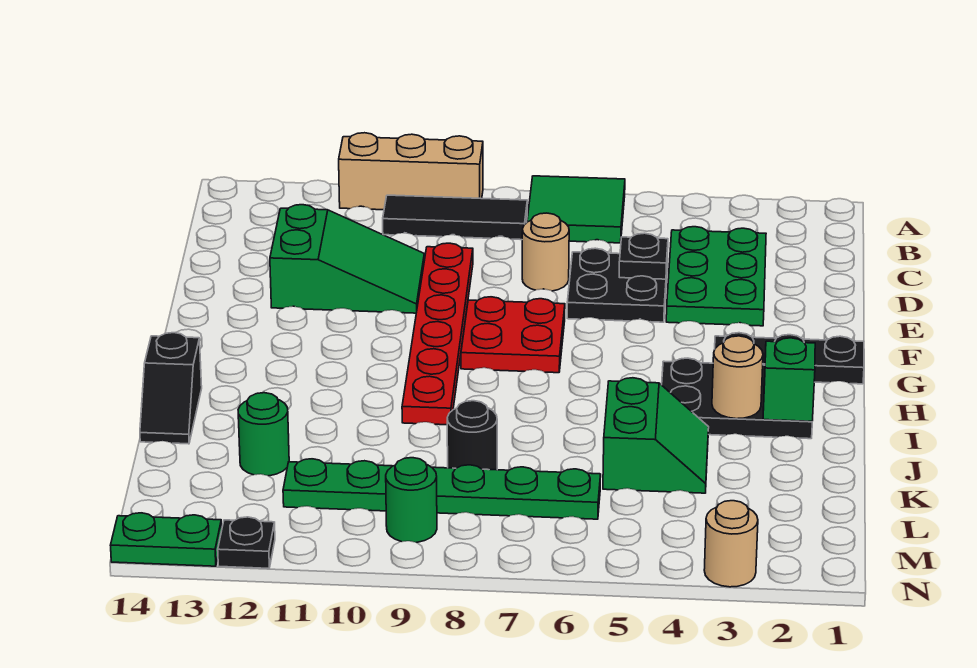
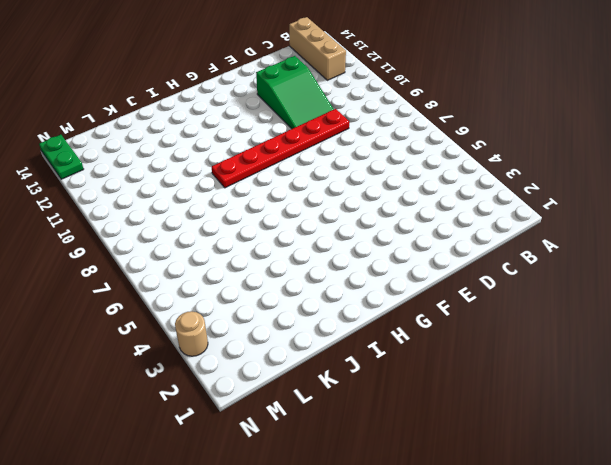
tan brick B12:B14 level 1 -> tan brick A9:A11 level 1
none -> green tile A6:B7 level 1
none -> black tile B8:B10 level 1
none -> green plate C3:E4 level 1

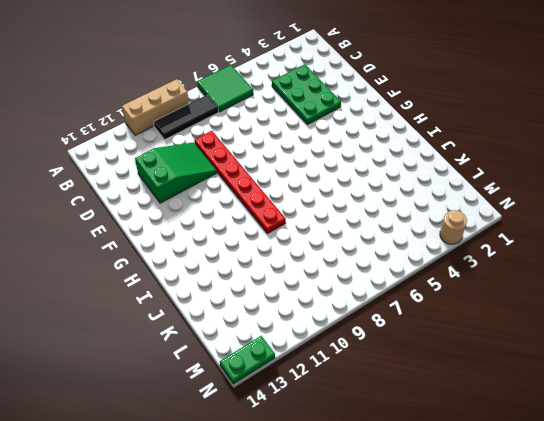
none -> black plate D5:E6 level 1
none -> tan round brick D7 level 1
none -> red plate F7:G8 level 1

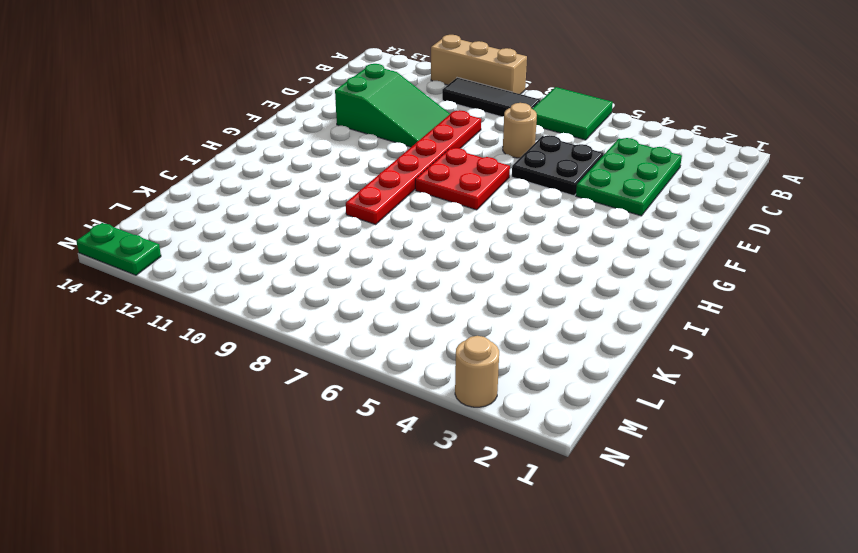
none -> black plate G1:G3 level 1
none -> black plate H2:I4 level 1
none -> black slope I14:J14 level 1 top I

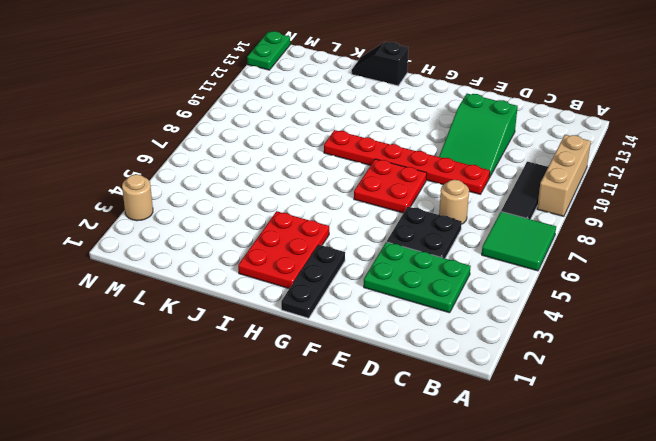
red plate H2:I4 level 1 -> black plate H2:I4 level 1
none -> green slope J4:K5 level 1 top 5
none -> black round brick K8 level 1
none -> green round brick K12 level 1

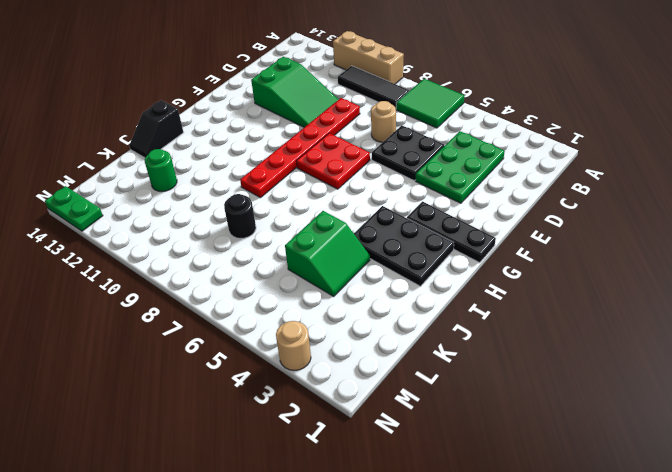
none -> green plate L6:L11 level 1
none -> green round brick M9 level 1
none -> black plate N12 level 1

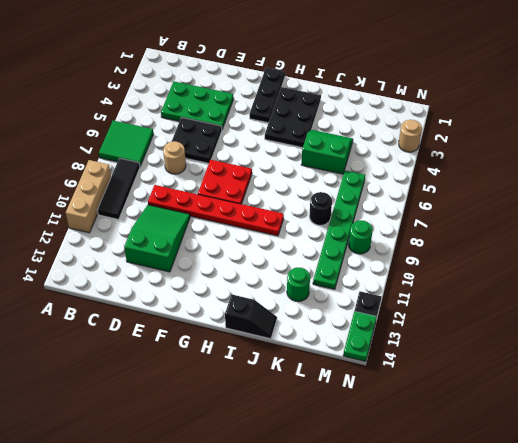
none -> black plate D5 level 2
none -> green brick I2 level 2
none -> tan round brick I3 level 2

